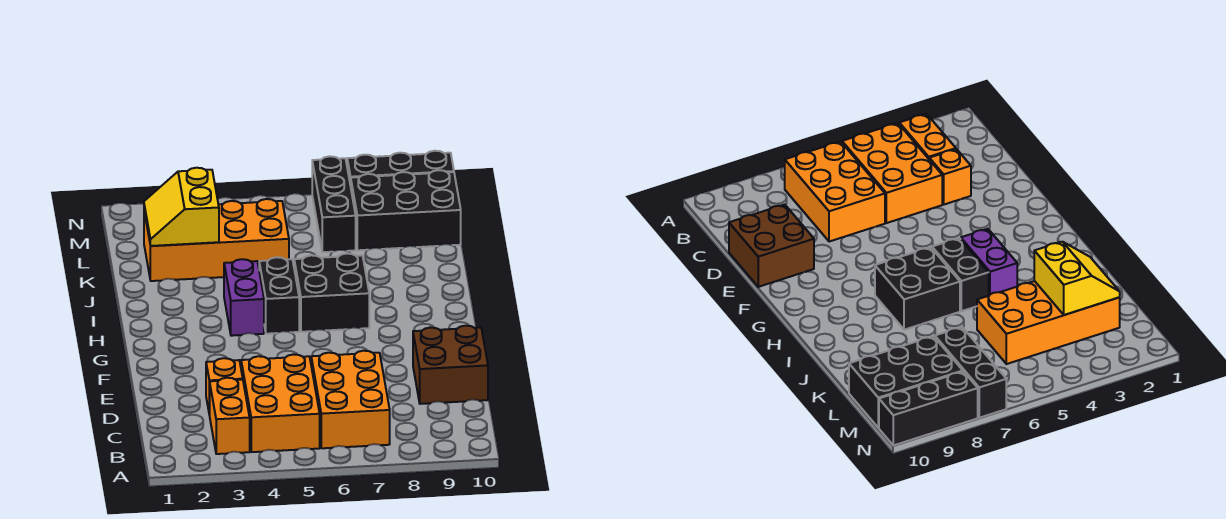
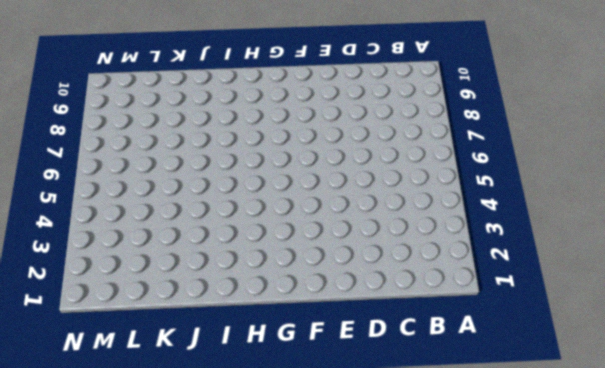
none -> orange brick B3:C3 level 1
none -> orange brick B4:D5 level 1
none -> orange brick B6:D7 level 1

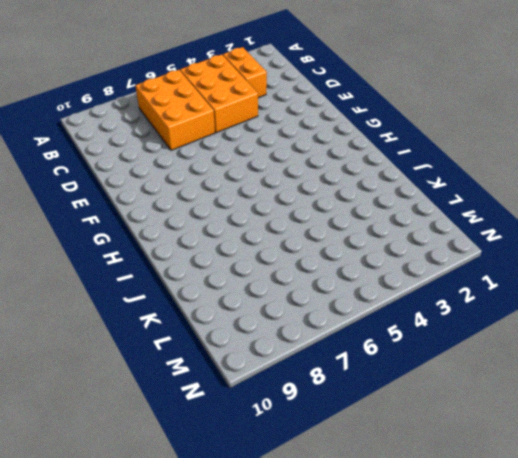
none -> orange brick D3 level 1
none -> brown brick D9:E10 level 1
none -> purple brick H4:I4 level 1

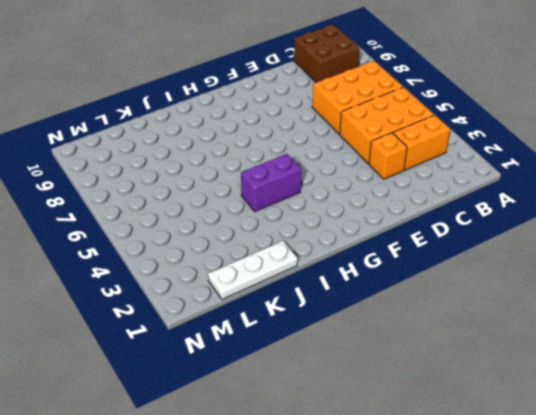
brown brick B9:C10 level 1 -> brown brick D9:E10 level 1
white plate J1:L1 level 1 -> none
none -> black brick H5:I5 level 1
none -> black brick H6:I7 level 1
none -> orange brick K2:L5 level 1

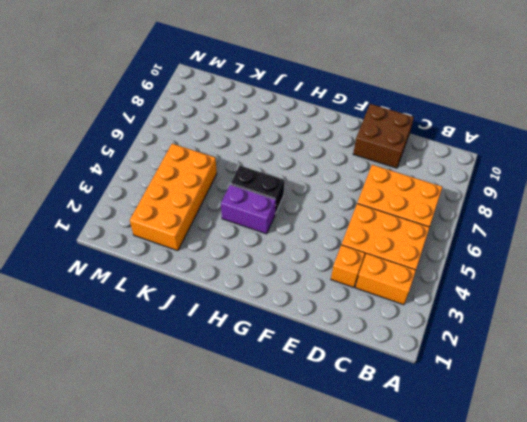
none -> black brick H6:I7 level 1
none -> black brick L7:N7 level 1
none -> black brick L8:M10 level 1

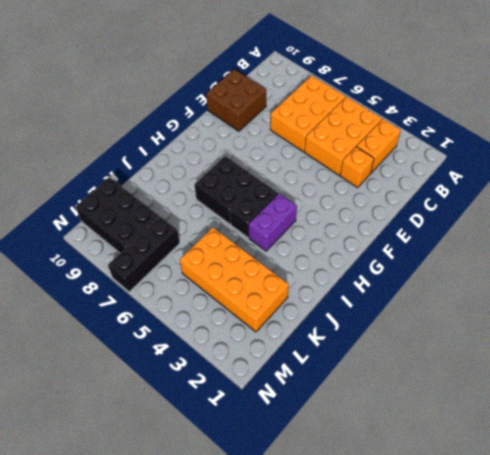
none -> black brick N8:N10 level 1
none -> yellow slope K2:L3 level 2 top 3

